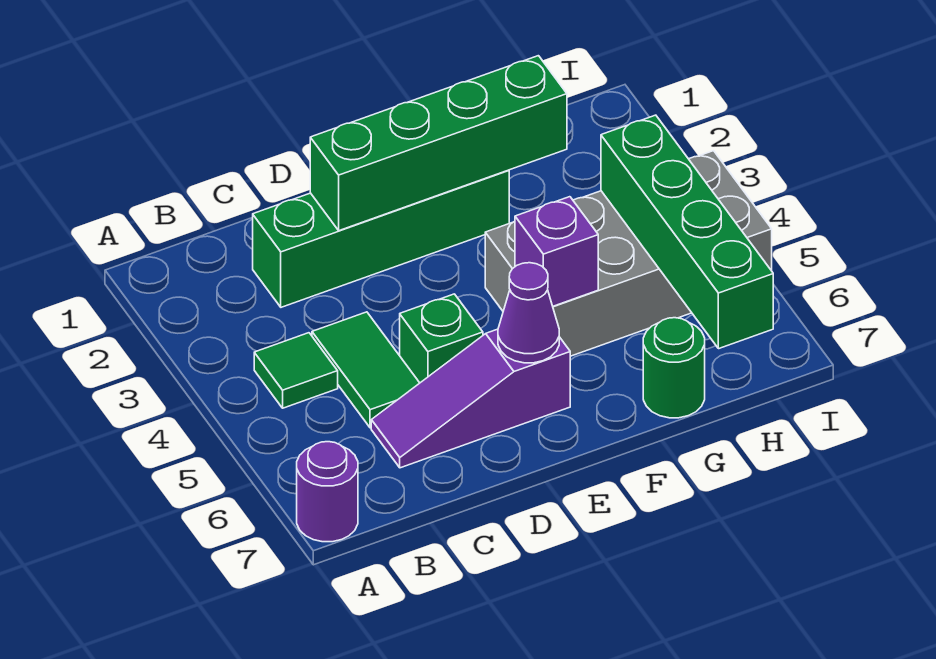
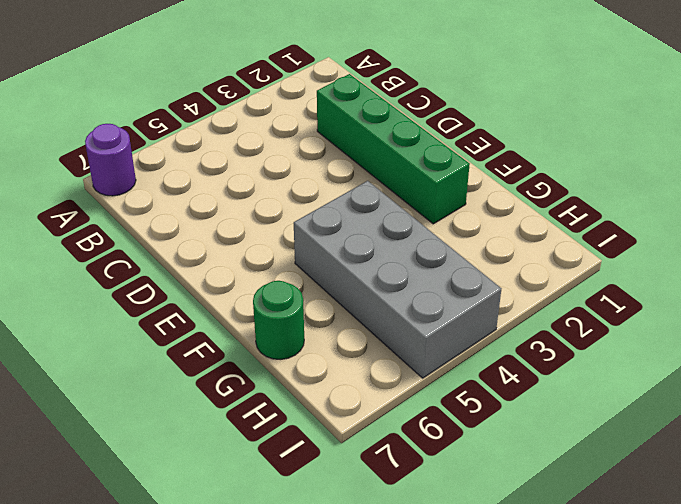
none -> green tile B4 level 1
none -> green tile C4:C5 level 1
none -> purple slope C6:E6 level 1 top E

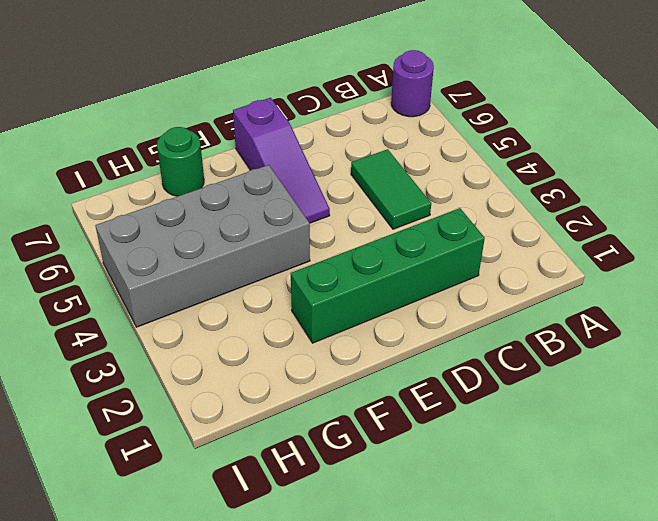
purple slope E5:E7 level 1 top 7 -> purple slope C6:E6 level 1 top E
none -> green tile B4 level 1
none -> green brick D5 level 1
none -> green brick D2:G2 level 2

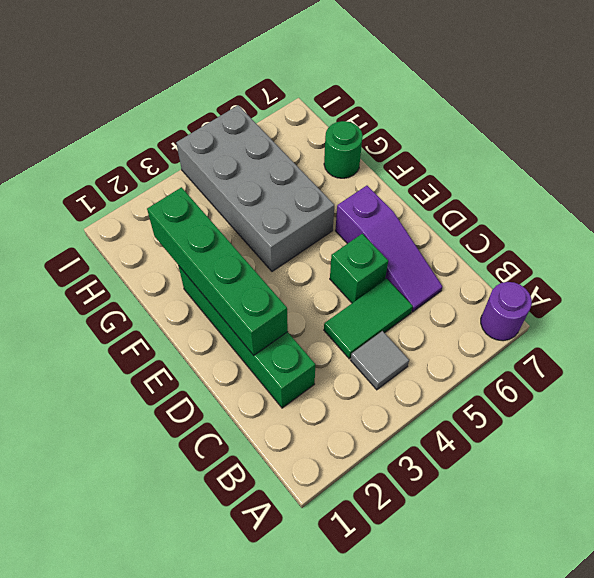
grey tile B4 level 1 -> green tile B4 level 1
none -> purple cone E6 level 2
none -> purple brick F5 level 2
none -> green brick H4:H7 level 2

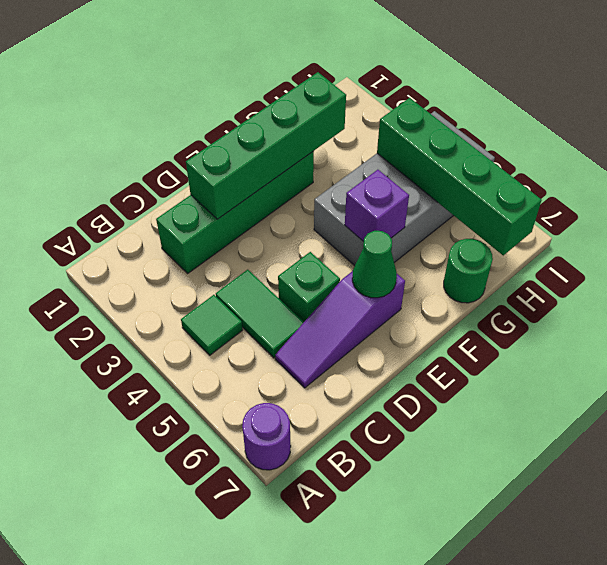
green cone E6 level 2 -> purple cone E6 level 2

